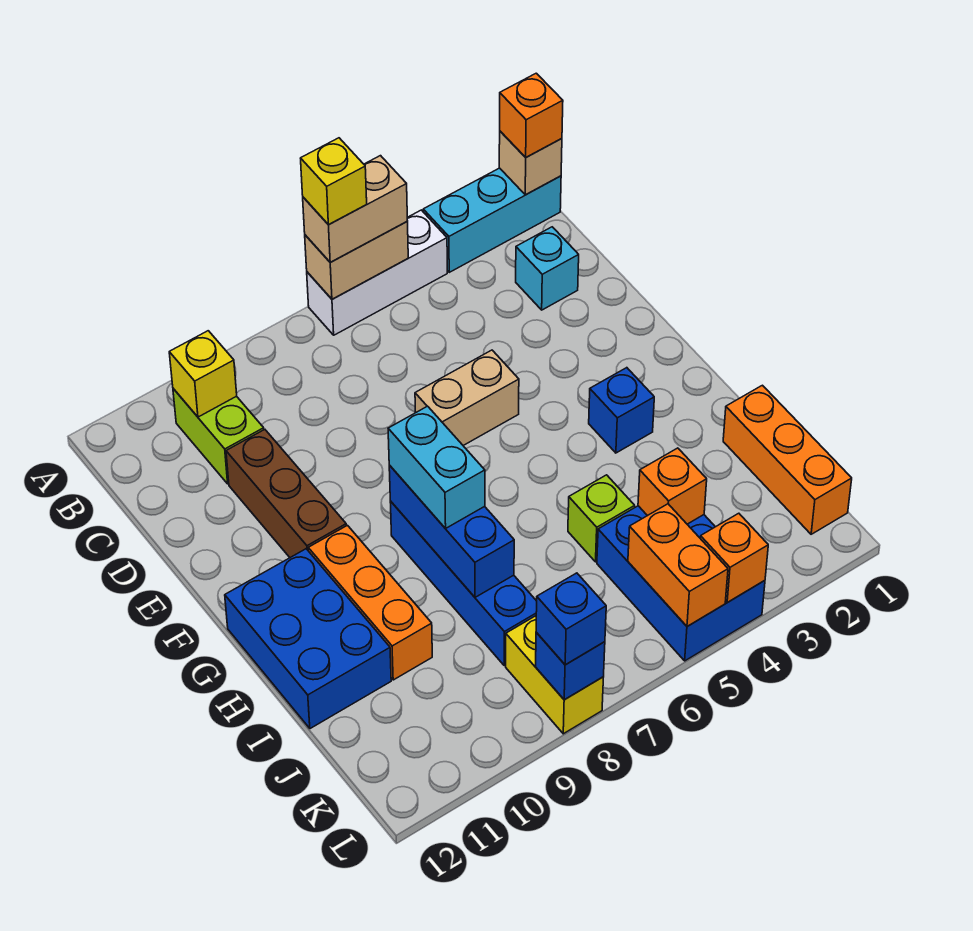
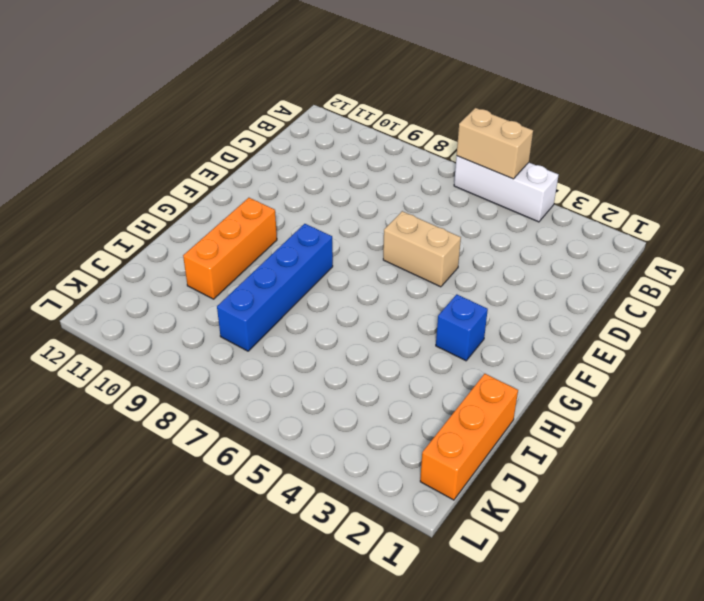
none -> cyan brick A1:A3 level 1
none -> lime brick B10:C10 level 1
none -> cyan brick C2 level 1

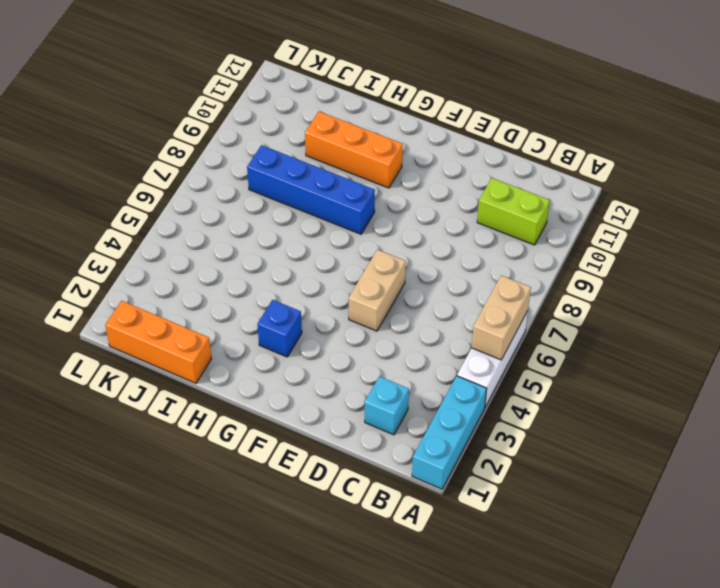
none -> brown brick D10:F10 level 1
none -> blue brick G11:I12 level 1
none -> lime brick I5 level 1

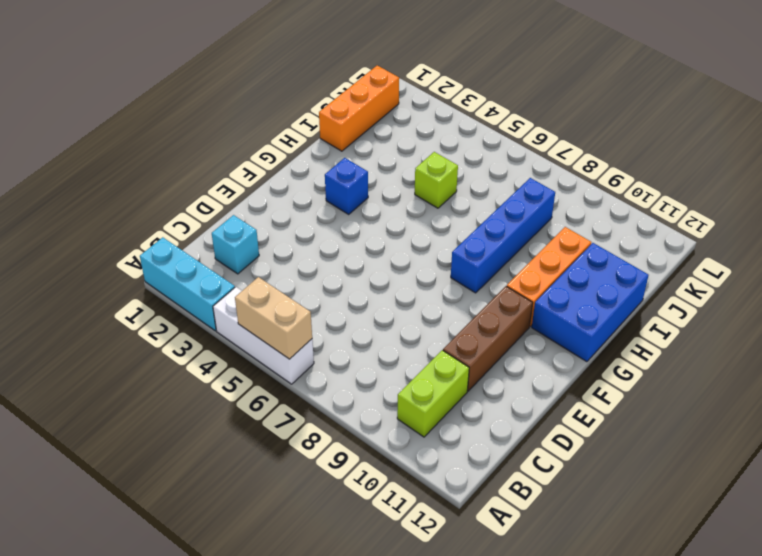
none -> tan brick E5:E6 level 1
none -> blue brick J4:L5 level 1
none -> yellow brick K8:L8 level 1

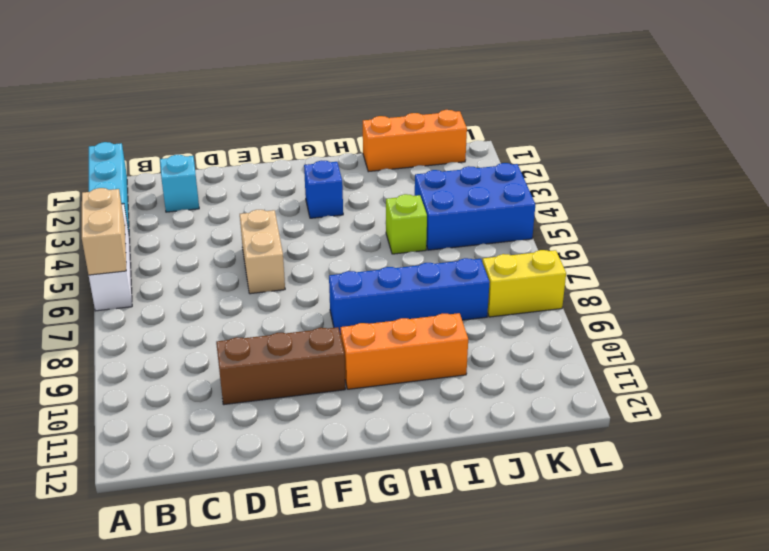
none -> lime brick B10:C10 level 1
none -> blue brick G11:I12 level 1
none -> tan brick A1 level 2

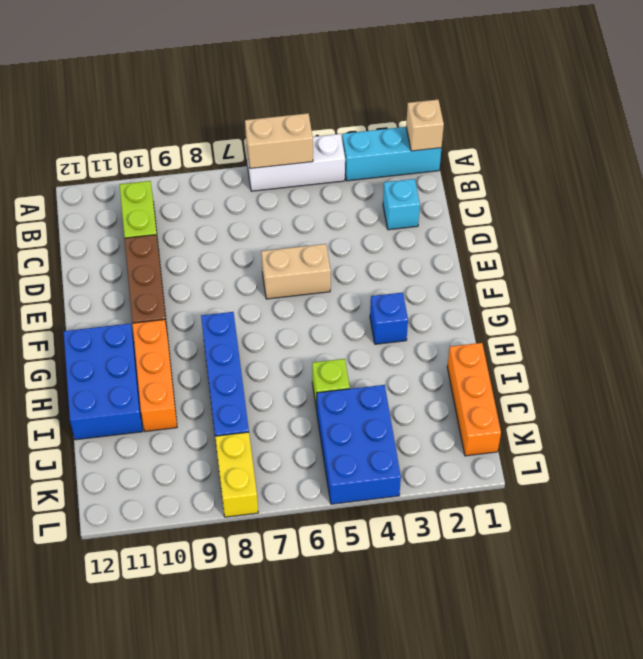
none -> yellow brick B10 level 2
none -> blue brick G8:I8 level 2
none -> orange brick J4 level 2

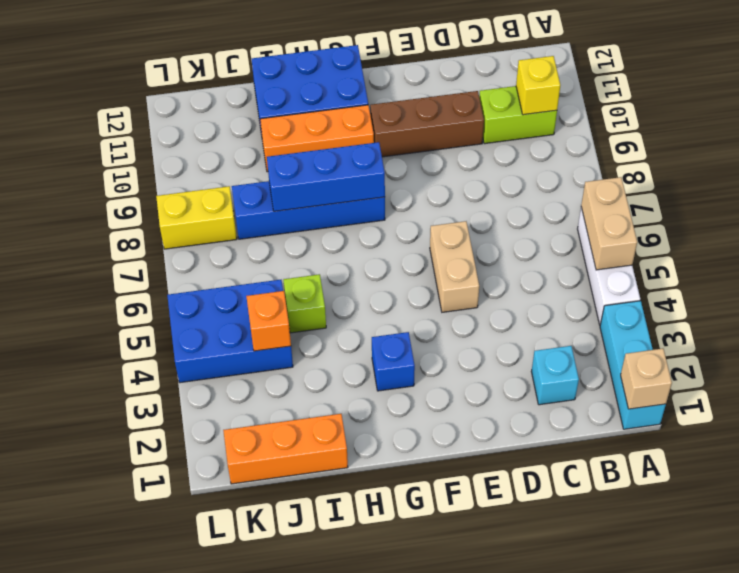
none -> orange brick K5:L5 level 2
none -> orange brick L4 level 2
none -> blue brick L8 level 2

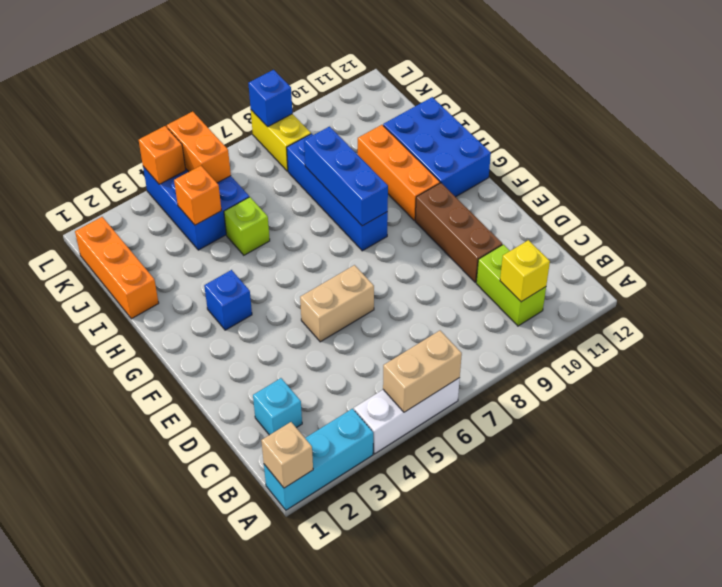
none -> orange brick A1 level 3
none -> tan brick A5:A6 level 3
none -> cyan brick G8:H8 level 3

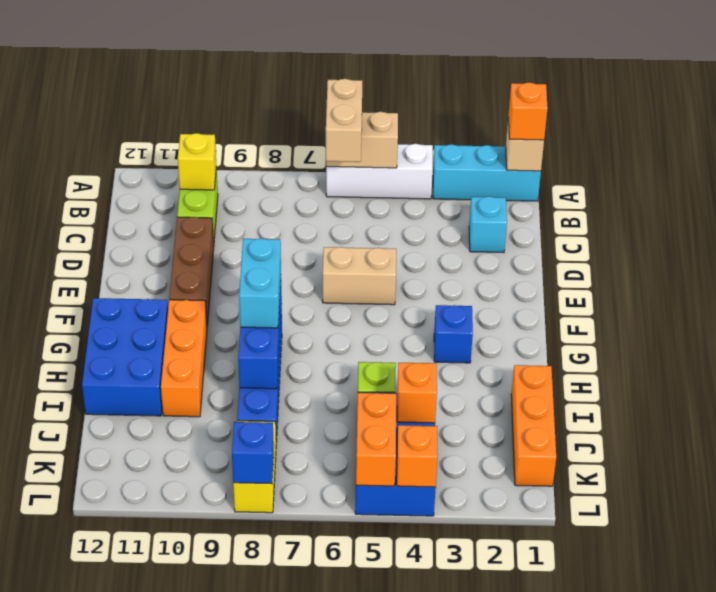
tan brick A6:B6 level 3 -> tan brick A5:A6 level 3
none -> blue brick L8 level 3
none -> yellow brick A6 level 4

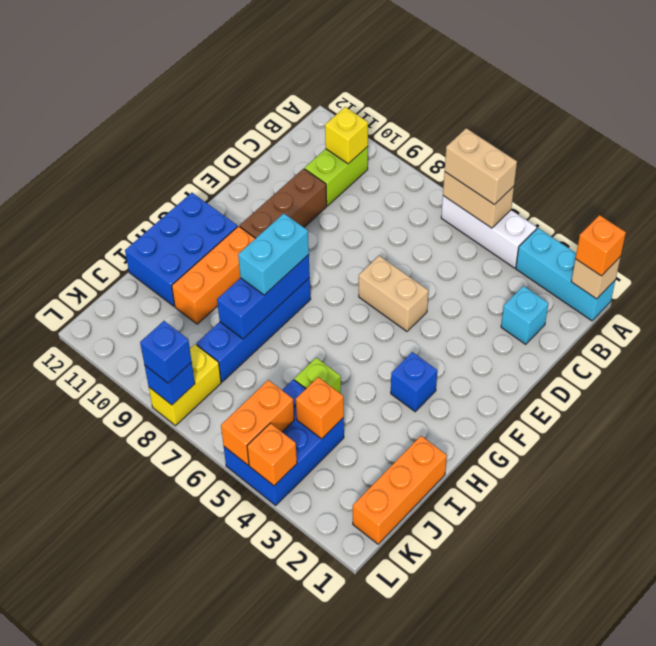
none -> yellow brick A6 level 4

